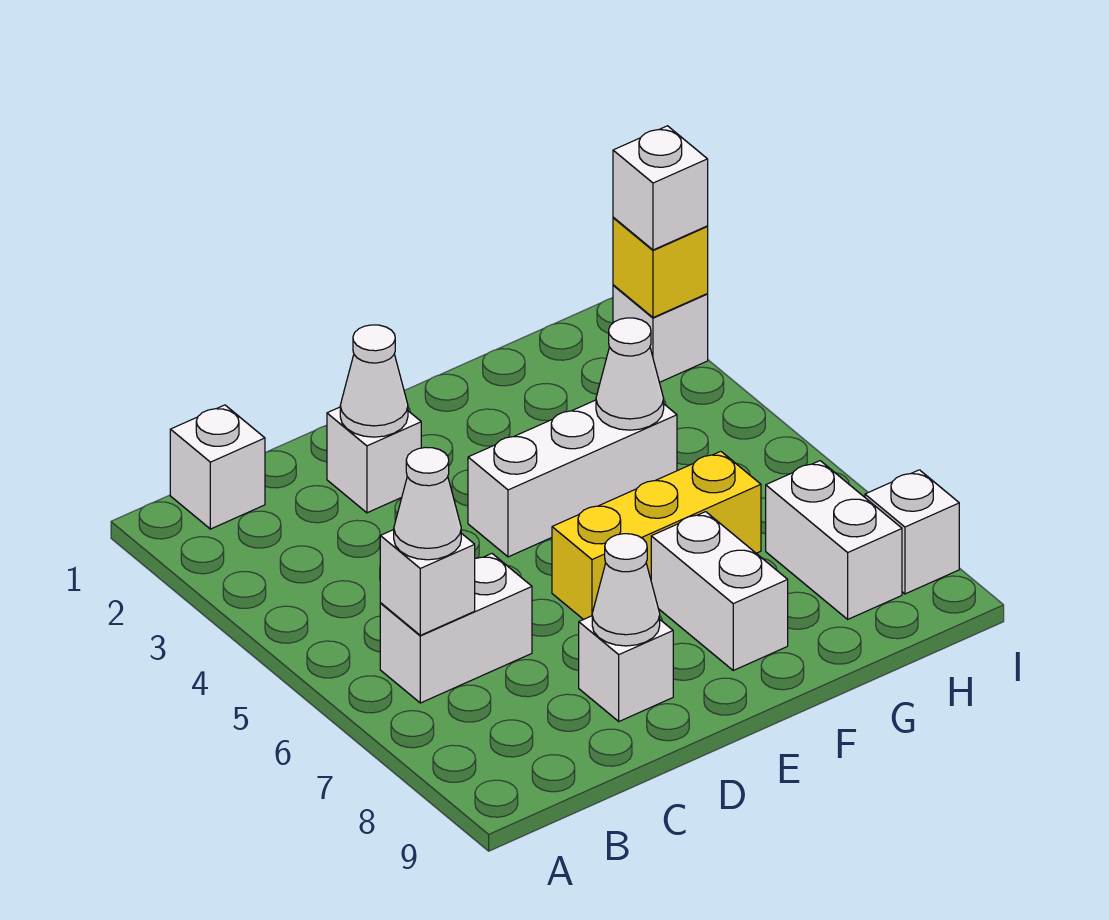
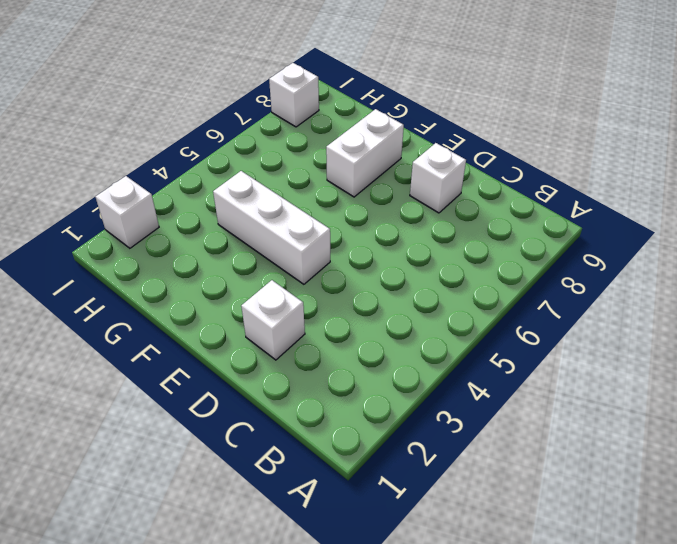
none -> white brick B1 level 1
none -> white brick B6:C6 level 1
none -> yellow brick E6:G6 level 1

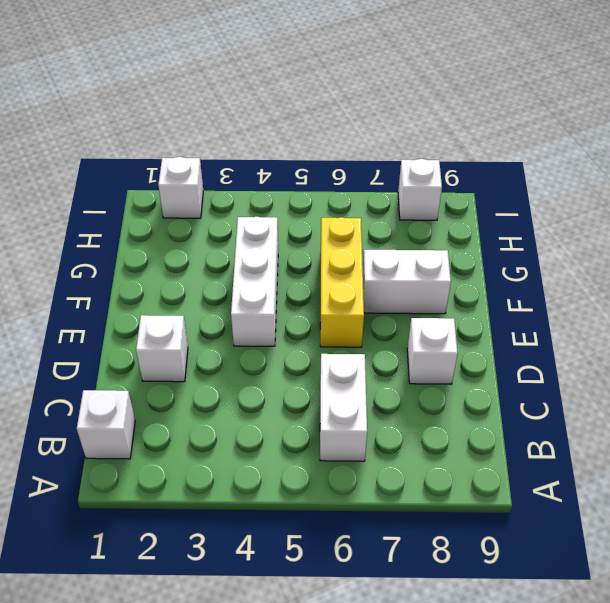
none -> white brick H7:H8 level 1
none -> white brick B6 level 2
none -> white cone D2 level 2

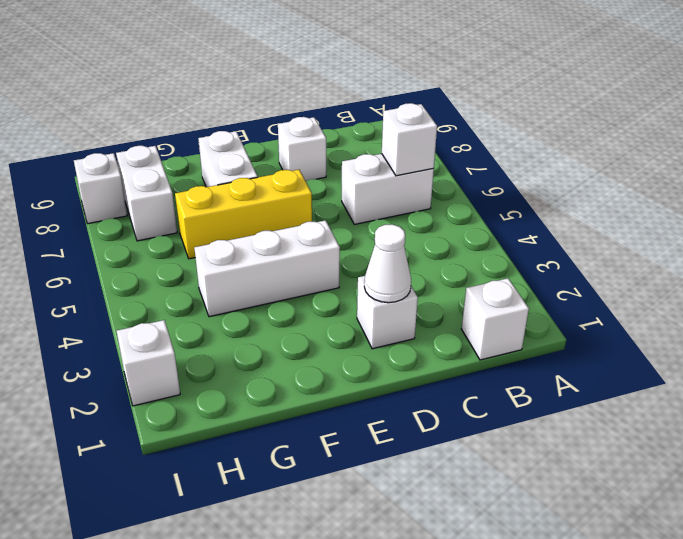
none -> white cone D8 level 2
none -> white cone G4 level 2
none -> yellow brick I2 level 2

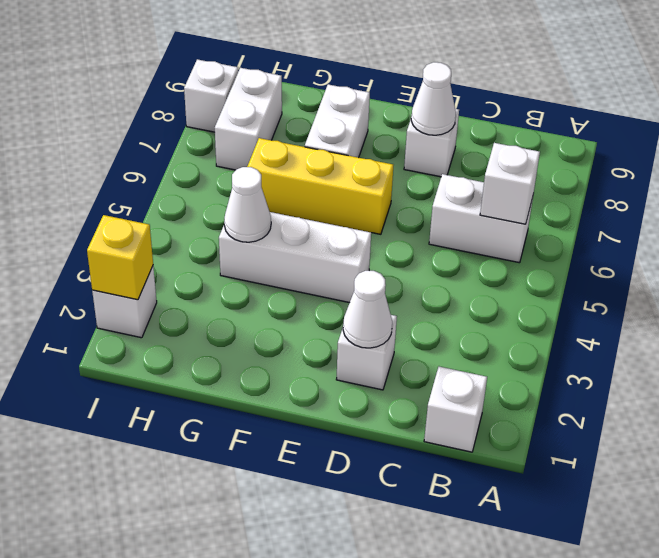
none -> white cone B6 level 3
none -> white brick I2 level 3

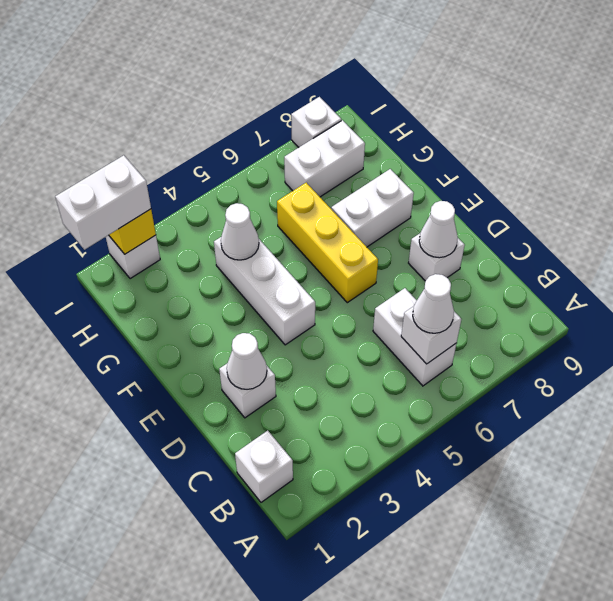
white brick I1:I2 level 3 -> white brick I2 level 3

